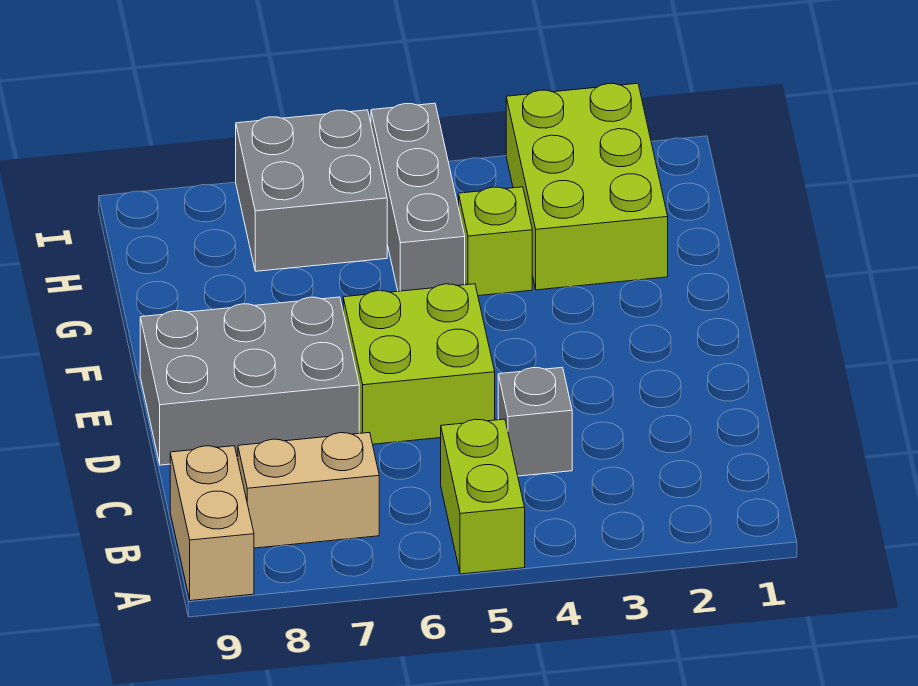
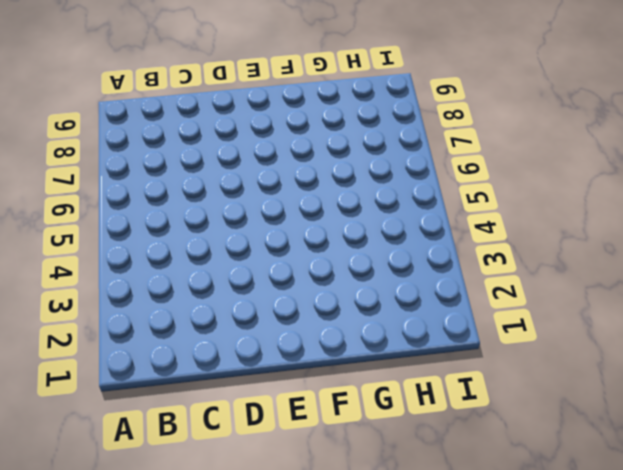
none -> lime brick A5:B5 level 1
none -> tan brick A9:B9 level 1

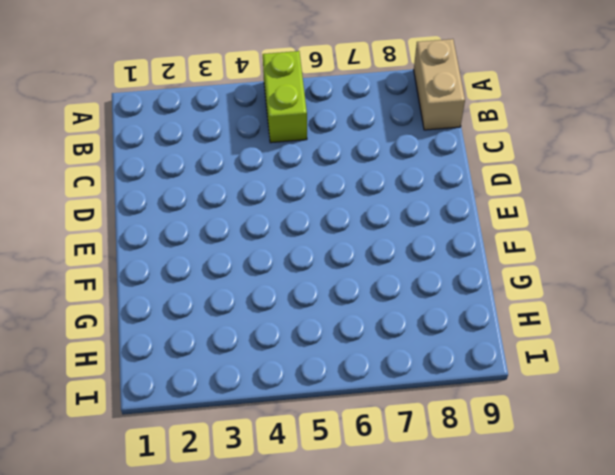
none -> tan brick B7:B8 level 1
none -> grey brick C4 level 1

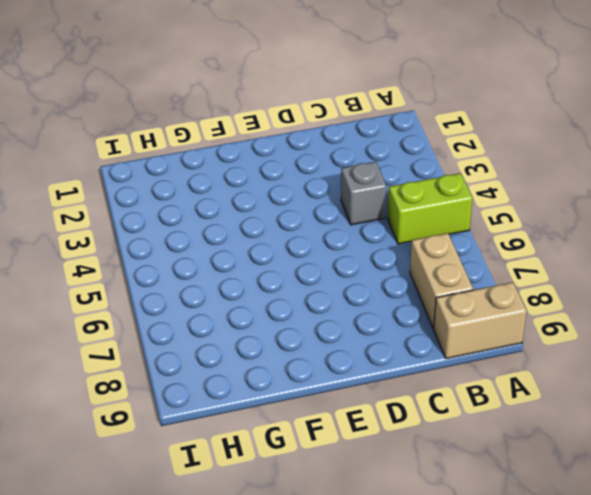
none -> lime brick D5:E6 level 1
none -> grey brick D7:E9 level 1

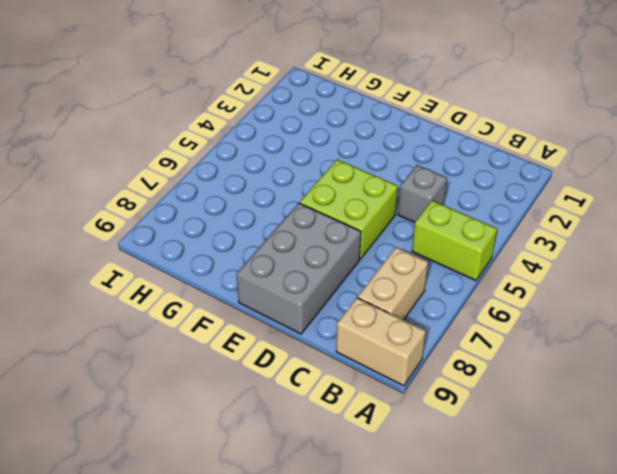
none -> lime brick G2:I3 level 1
none -> lime brick G4 level 1

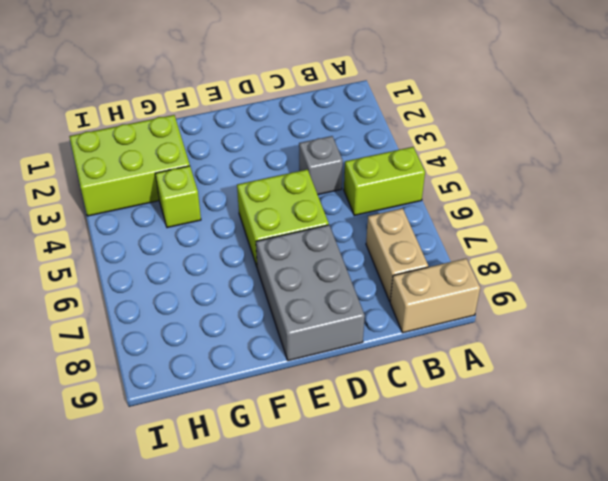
none -> grey brick G5:I5 level 1
none -> grey brick H6:I7 level 1

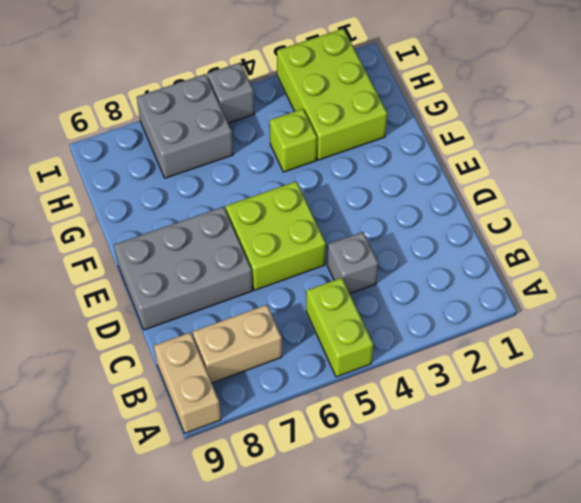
grey brick I5 level 1 -> grey brick G5:I5 level 1

